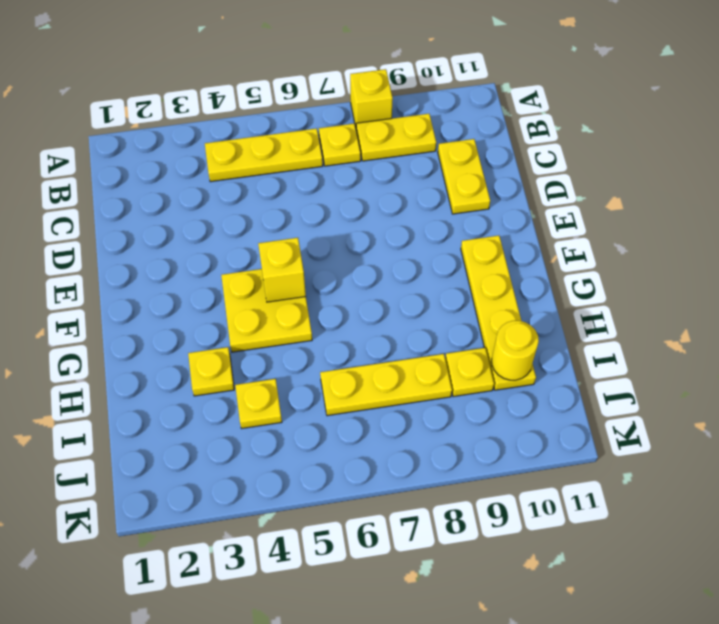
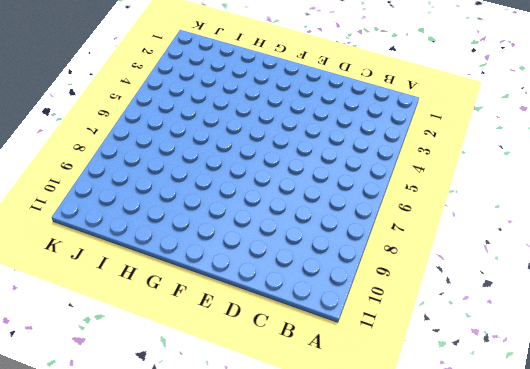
none -> yellow brick A8 level 1
none -> yellow plate B4:B6 level 1
none -> yellow plate B7 level 1

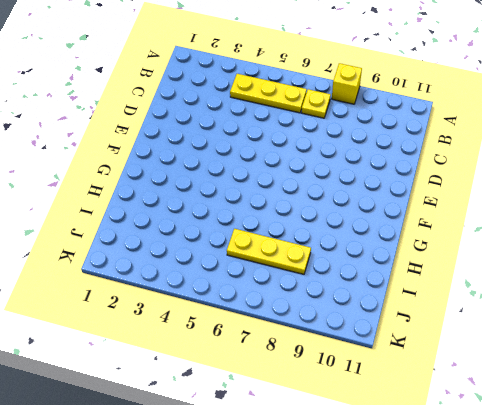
none -> yellow plate B8:B9 level 1
none -> yellow plate C10:D10 level 1
none -> yellow plate F4:G5 level 1

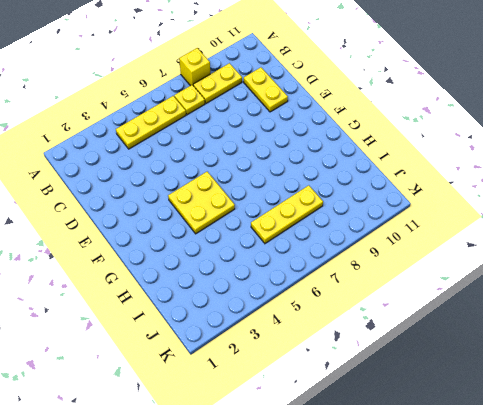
none -> yellow plate F10:I10 level 1
none -> yellow plate H3 level 1
none -> yellow plate I4 level 1

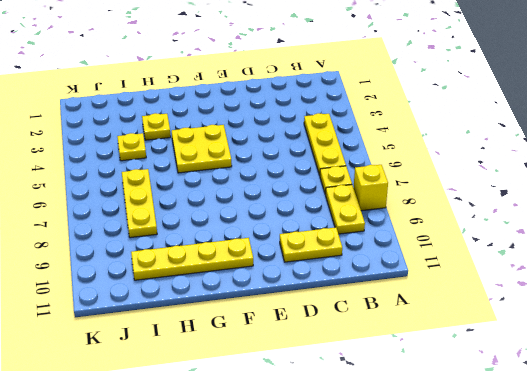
none -> yellow plate I9 level 1
none -> yellow brick F5 level 2
none -> yellow round brick I10 level 2

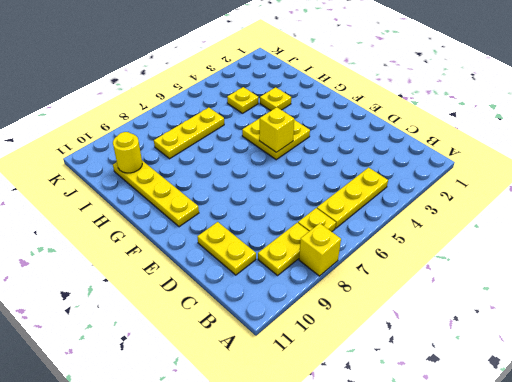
none -> yellow plate I9 level 1

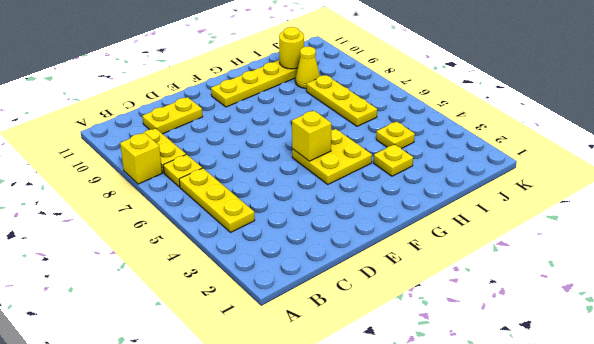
yellow cone I9 level 1 -> yellow plate I9 level 1

